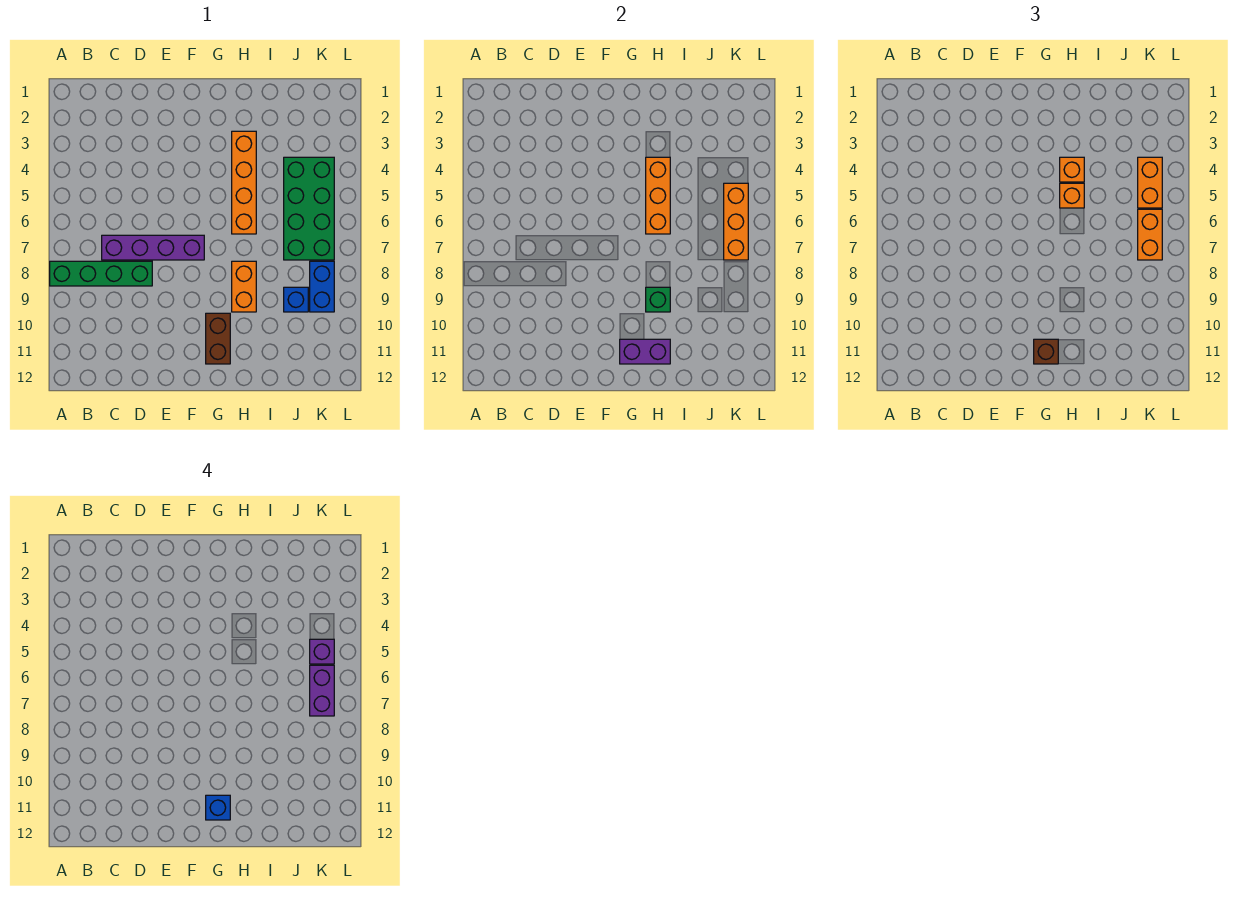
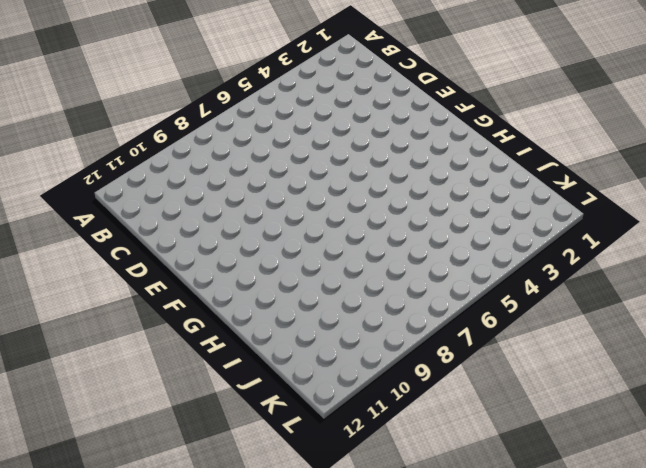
none -> green brick A8:D8 level 1
none -> purple brick C7:F7 level 1
none -> brown brick G10:G11 level 1

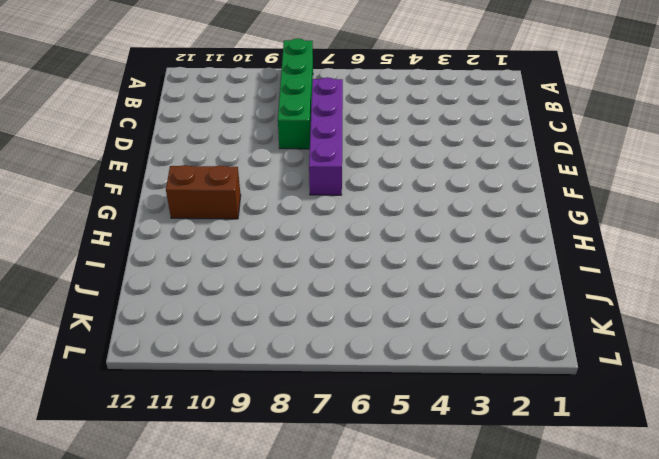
none -> orange brick H3:H6 level 1
none -> orange brick H8:H9 level 1
none -> green brick J4:K7 level 1

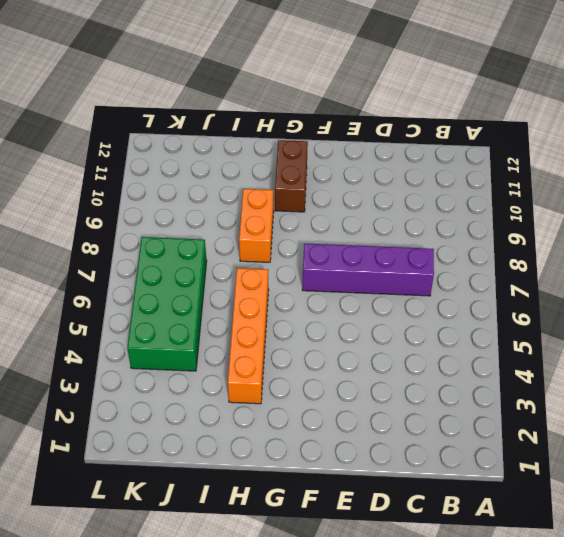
none -> green brick A8:D8 level 1
none -> blue brick J9 level 1
none -> blue brick K8:K9 level 1

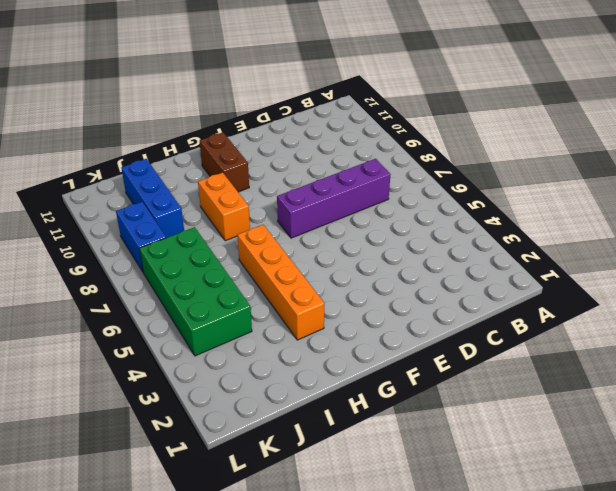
blue brick J9:J11 level 1 -> blue brick J9 level 1
none -> green brick A8:D8 level 1
none -> purple brick G11:H11 level 2
none -> orange brick H4:H6 level 2

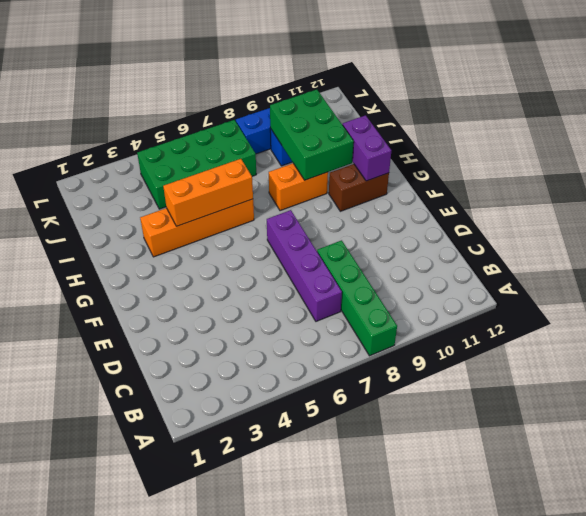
green brick H9:J10 level 2 -> green brick H9 level 2
none -> orange brick K5:K7 level 2
none -> brown brick G11 level 3
none -> orange brick H4 level 3

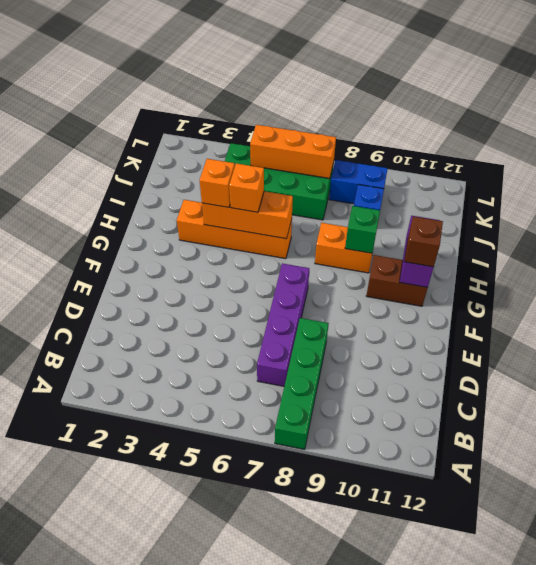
none -> orange brick K4:K5 level 3
none -> orange brick K6:K7 level 3
none -> blue brick G11 level 4

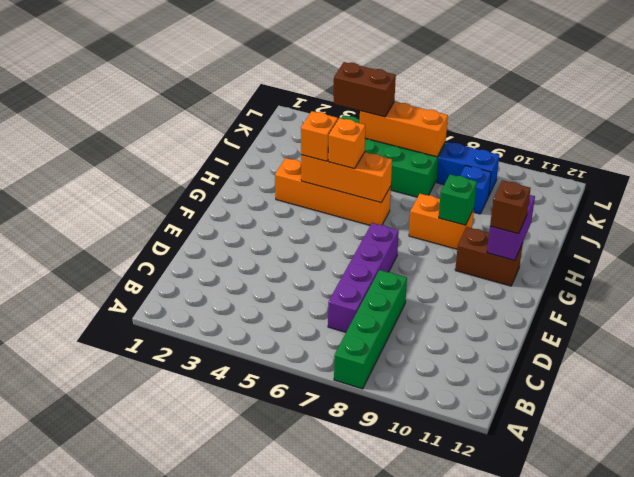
brown brick K4:K5 level 3 -> orange brick K4:K5 level 3
none -> orange brick K6:K7 level 3
none -> blue brick G11 level 4
none -> purple brick K5 level 4

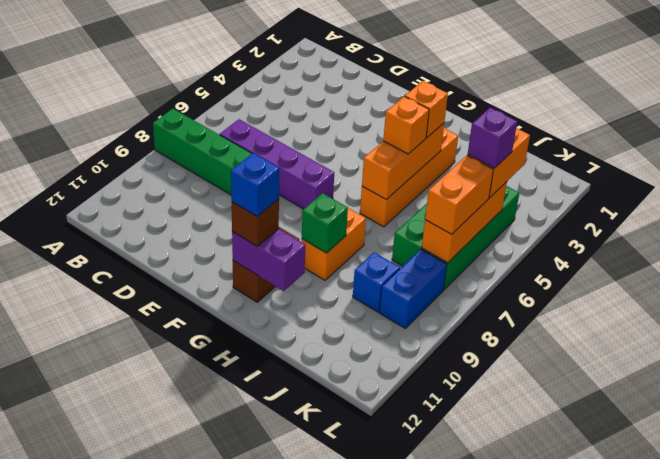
none -> purple brick K6:K7 level 4

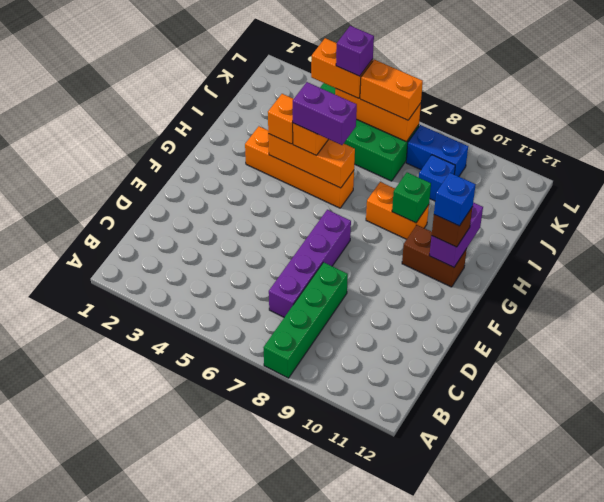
purple brick H5:H6 level 4 -> purple brick K6:K7 level 4

